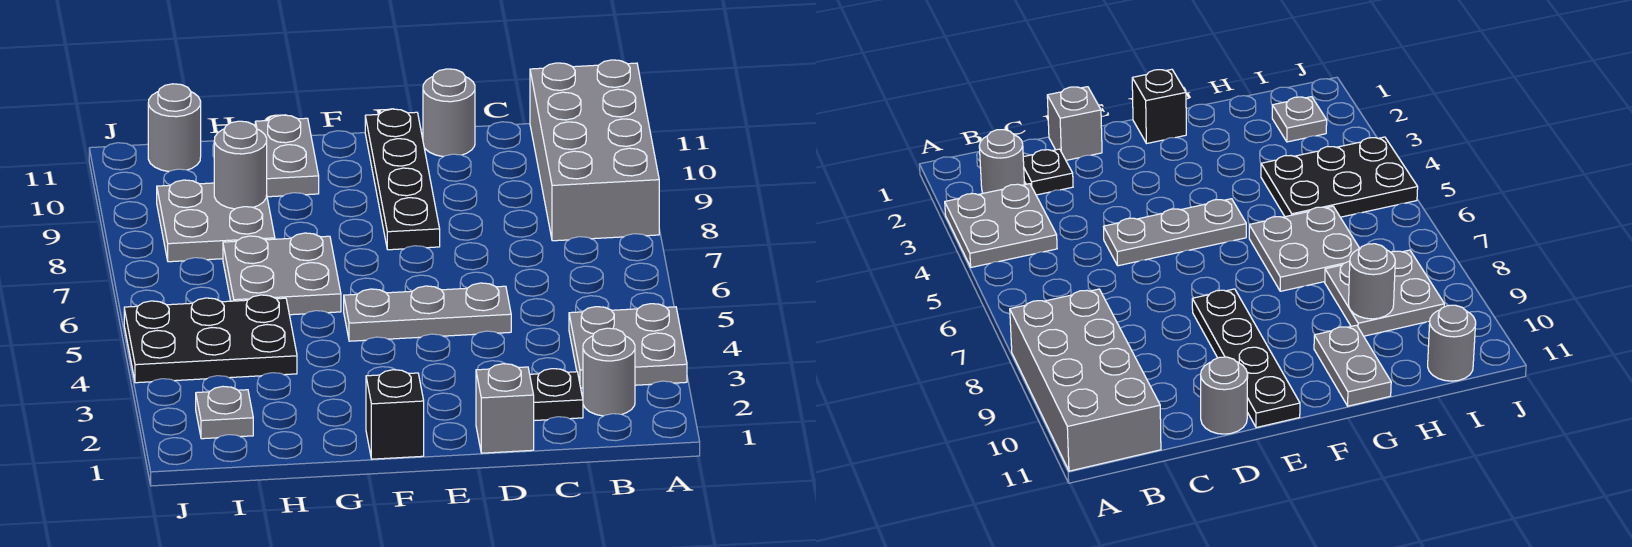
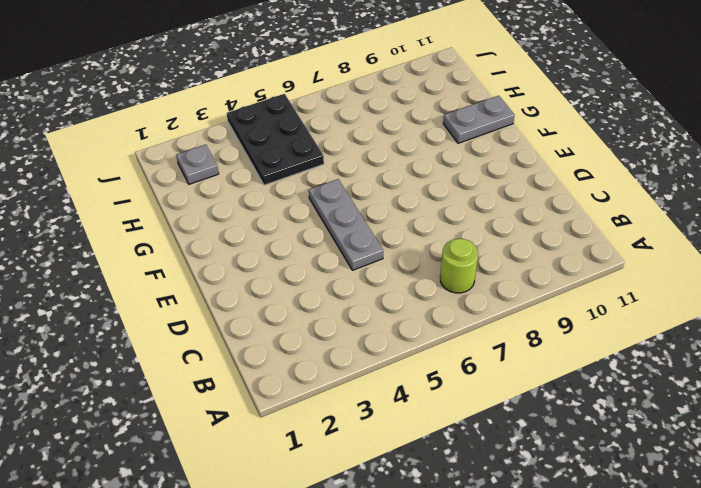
lime round brick B7 level 1 -> none
none -> grey plate A3:B4 level 1
none -> grey brick A8:B11 level 1
none -> grey round brick B2 level 1

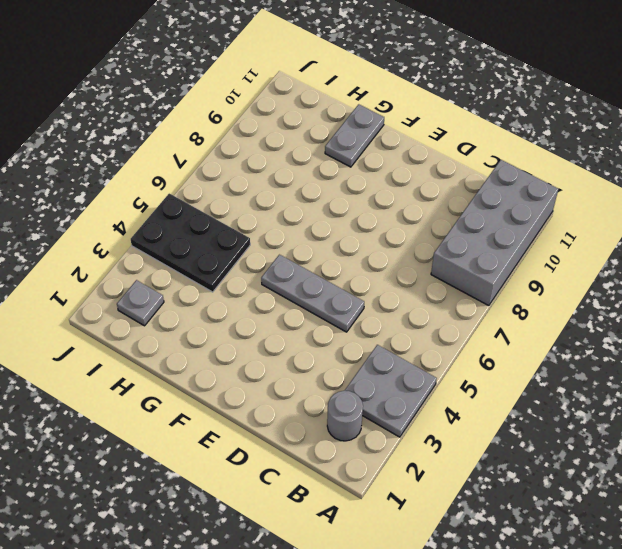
none -> black plate C2 level 1
none -> grey brick D1 level 1
none -> grey round brick D11 level 1

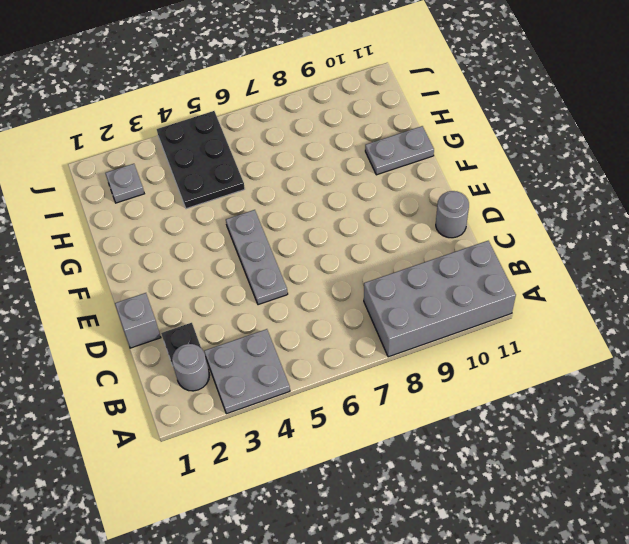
none -> black plate E8:E11 level 1
none -> black brick F1 level 1
none -> grey plate G6:H7 level 1

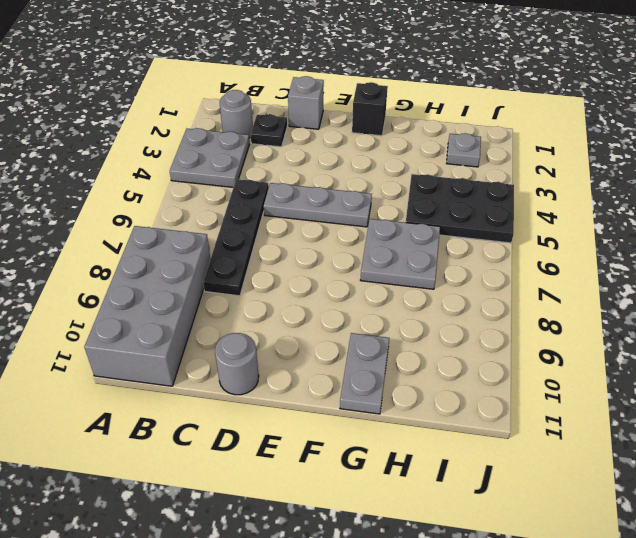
black plate C5:C8 level 1 -> black plate E8:E11 level 1
none -> grey plate H8:I9 level 1
none -> grey round brick I11 level 1
none -> grey round brick H9 level 2

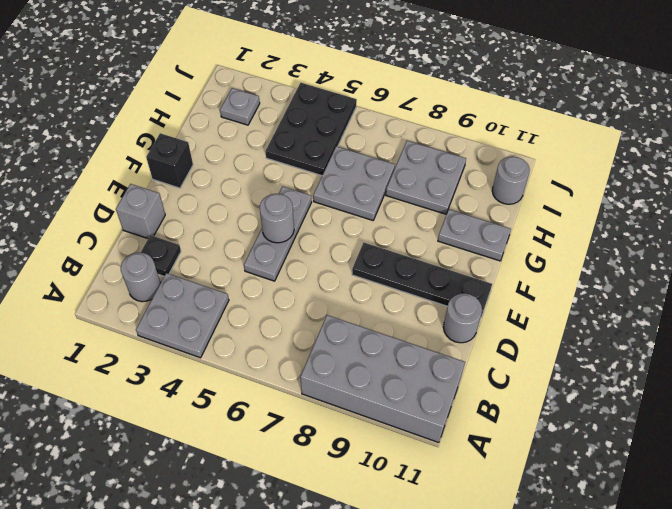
grey round brick E5 level 2 -> grey round brick H9 level 2

